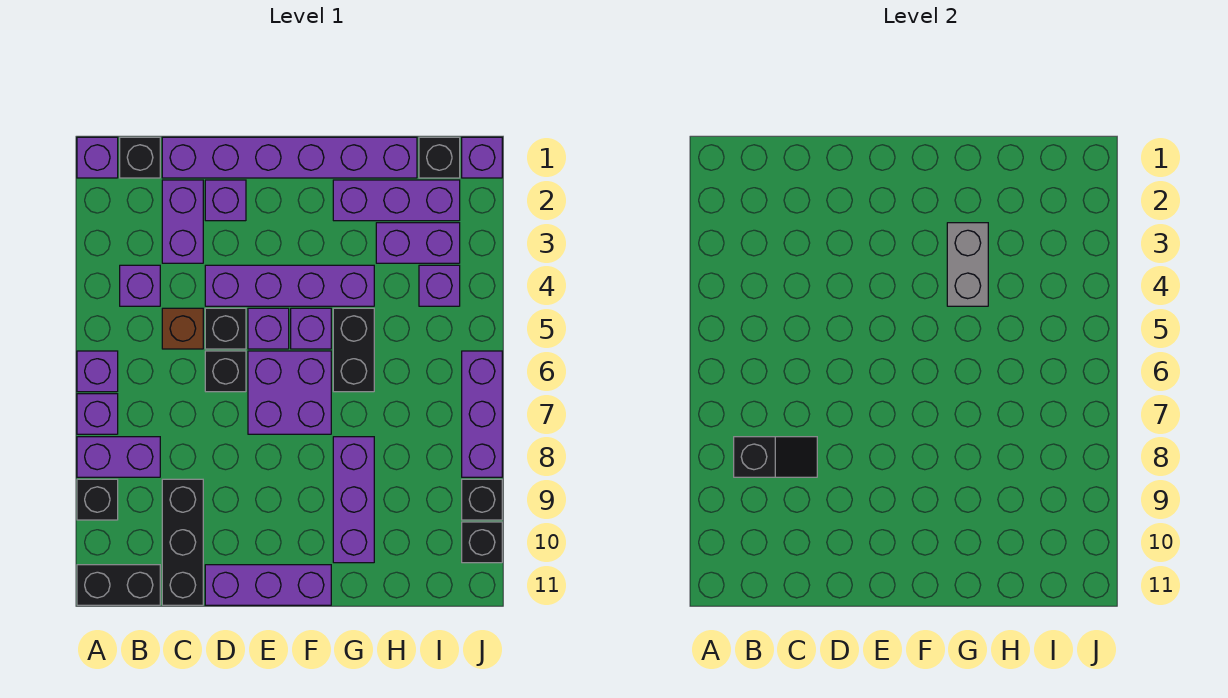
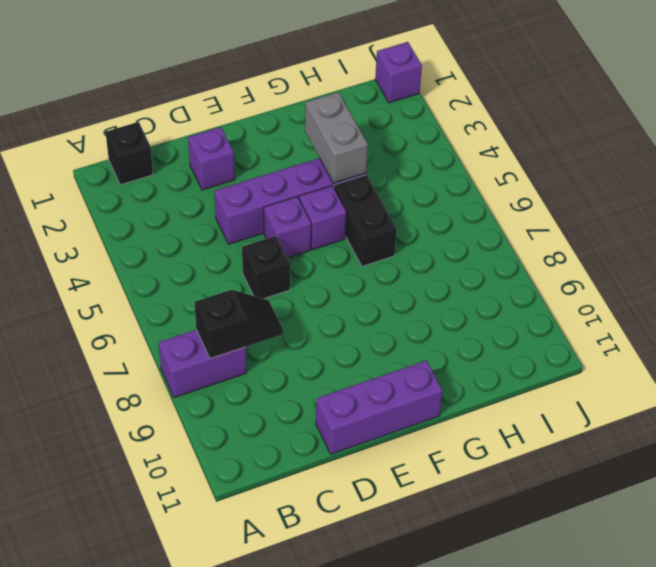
none -> purple brick A1 level 1
none -> purple brick A6 level 1
none -> purple brick A7 level 1
none -> black brick A9 level 1

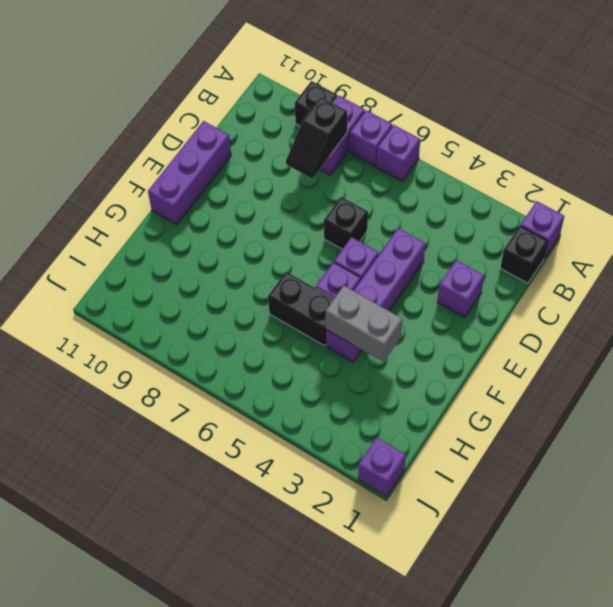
none -> black brick A11:B11 level 1
none -> purple brick B4 level 1
none -> purple brick C1:H1 level 1
none -> purple brick C2:C3 level 1

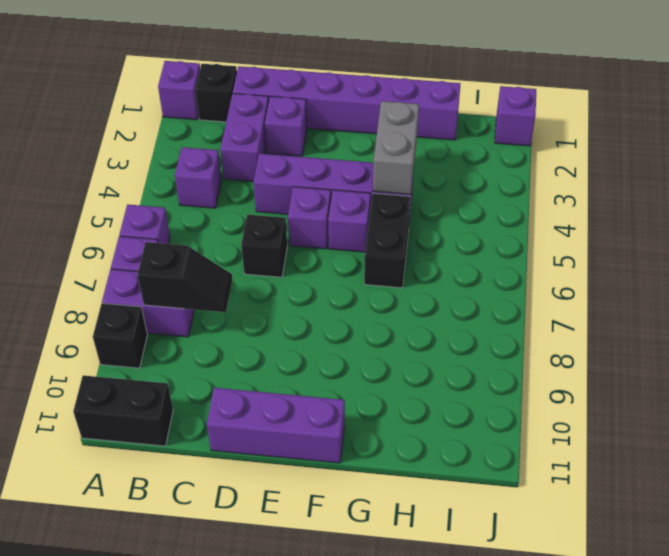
none -> brown brick C5 level 1
none -> black brick C9:C11 level 1
none -> black brick D5 level 1
none -> purple brick E6:F7 level 1

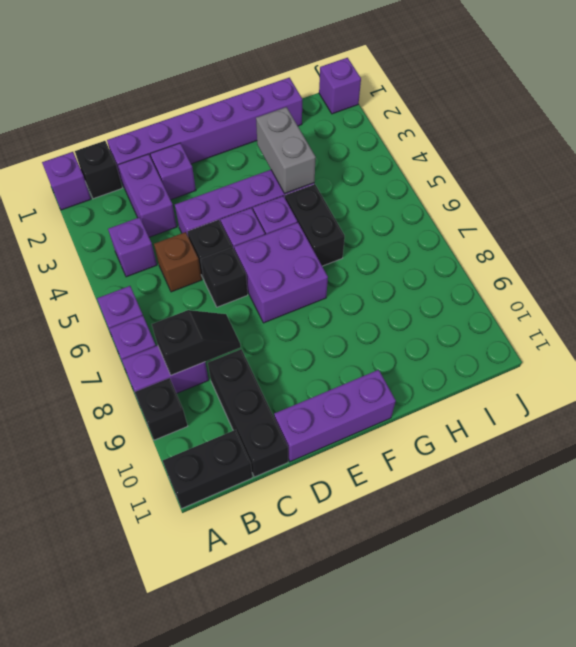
none -> purple brick G2:I2 level 1
none -> purple brick G8:G10 level 1
none -> purple brick H3:I3 level 1
none -> black brick I1 level 1

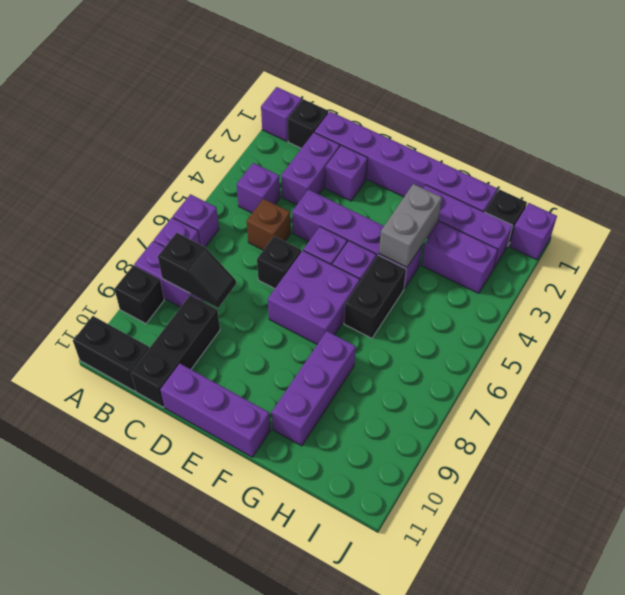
none -> black brick D5 level 1
none -> purple brick I4 level 1
none -> purple brick J6:J8 level 1
none -> black brick J9 level 1

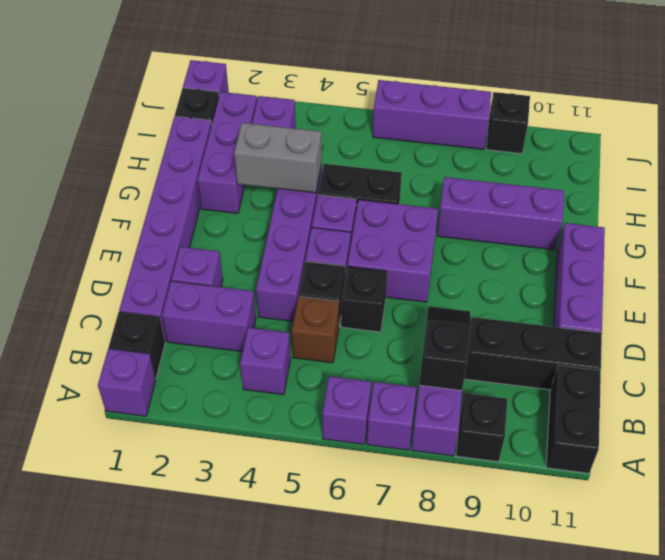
none -> purple brick I4 level 1
none -> black brick J10 level 1

